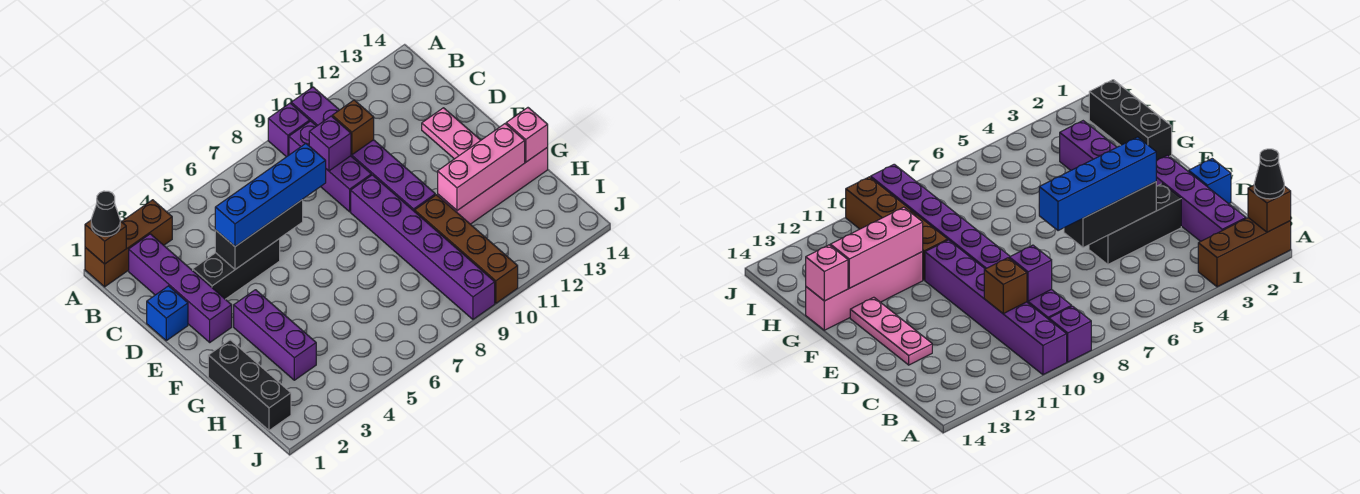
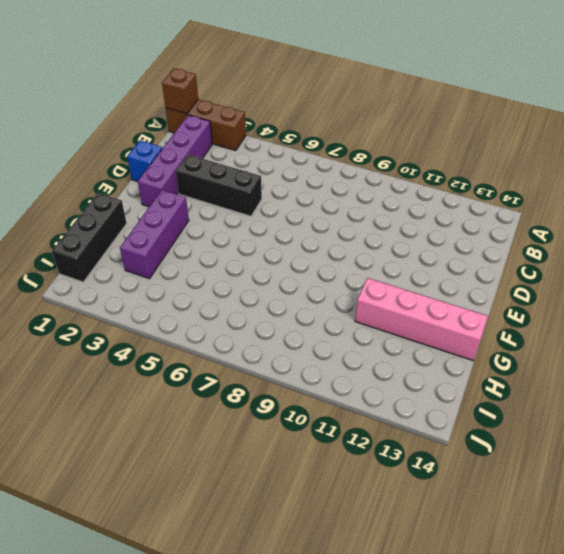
none -> purple brick A9 level 1
none -> purple brick A10:F10 level 1
none -> purple brick B9:D9 level 1

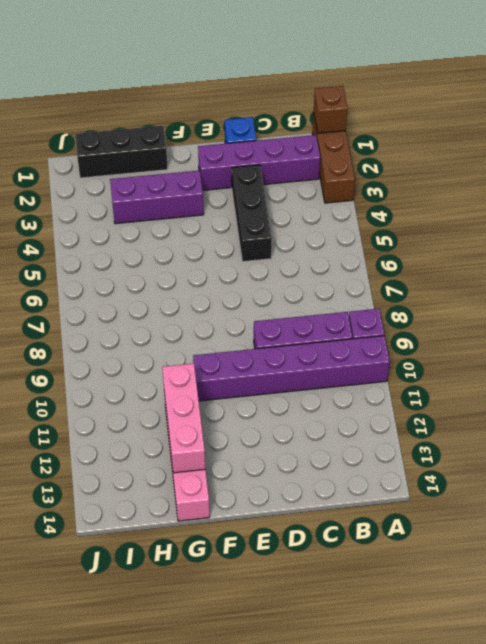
none -> pink plate D13:F13 level 1
none -> purple brick E9:J9 level 1
none -> brown brick G10:J10 level 1

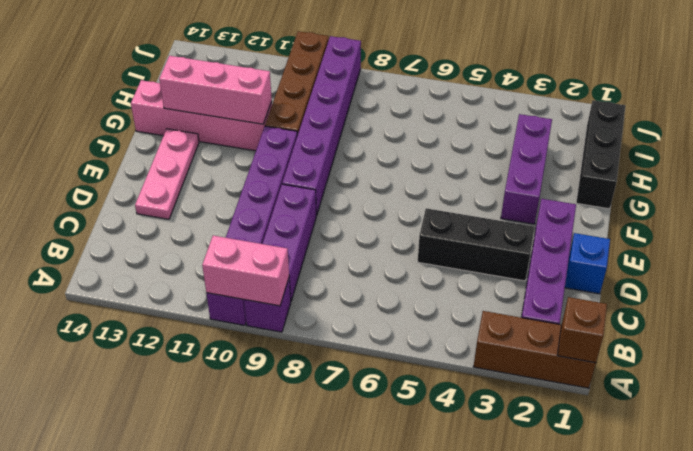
pink brick A9:A10 level 2 -> none
none -> purple brick C9 level 2
none -> brown brick C10 level 2
none -> black brick D4:D6 level 2

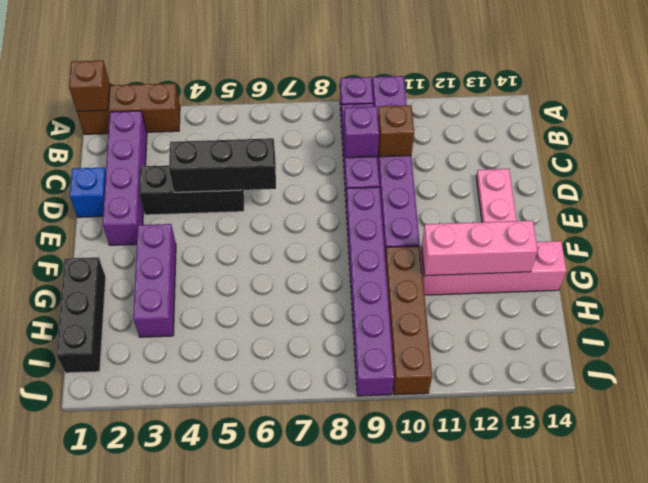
none -> pink brick G14 level 2
none -> black cone A1 level 3
none -> blue brick D4:D7 level 3

